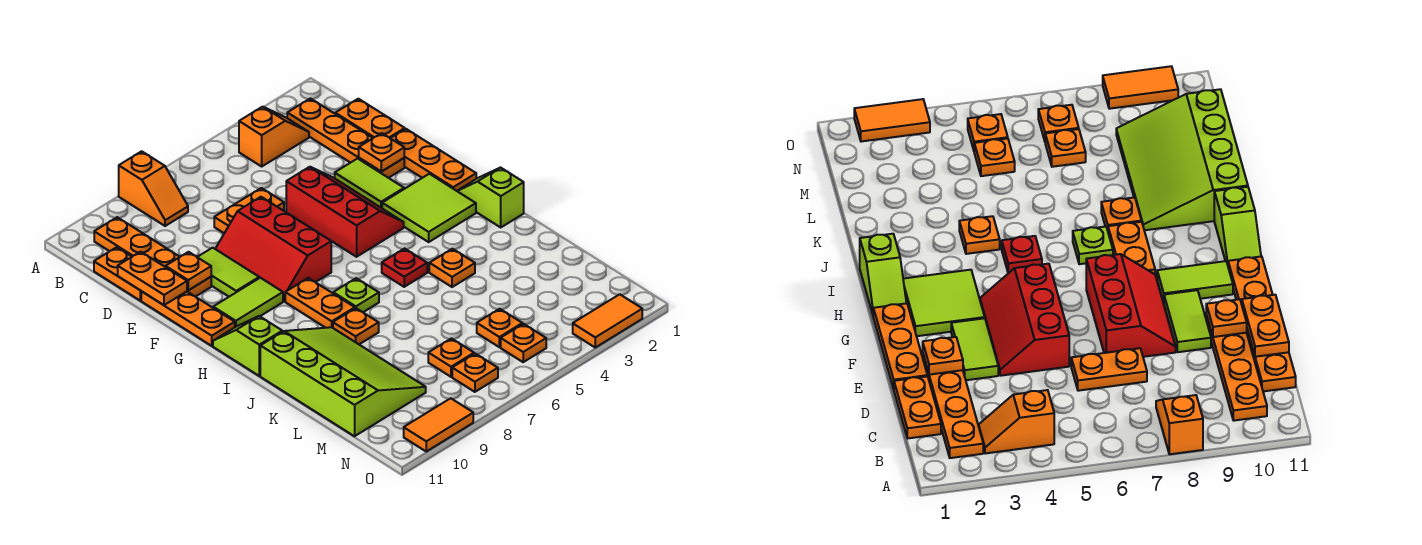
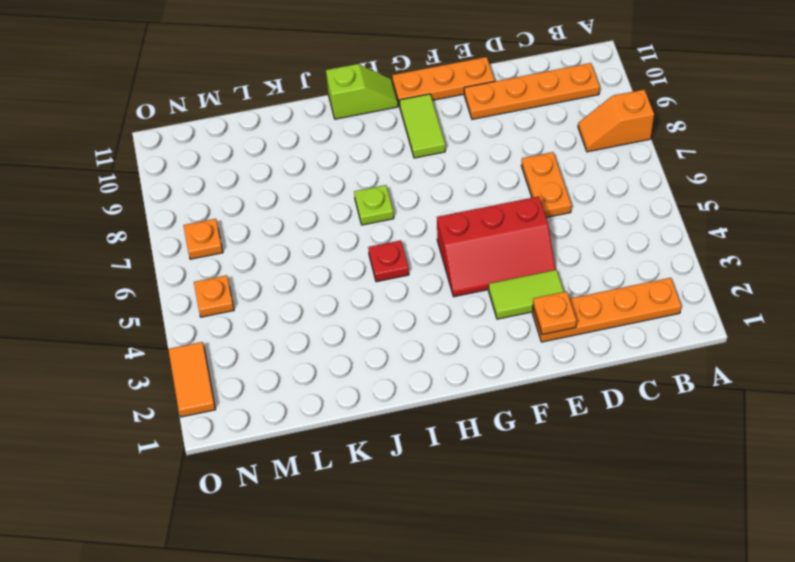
none -> orange slope B3:B4 level 1 top 4
none -> orange plate C1:D1 level 1
none -> orange plate C11:D11 level 1
none -> orange plate E1:G1 level 1

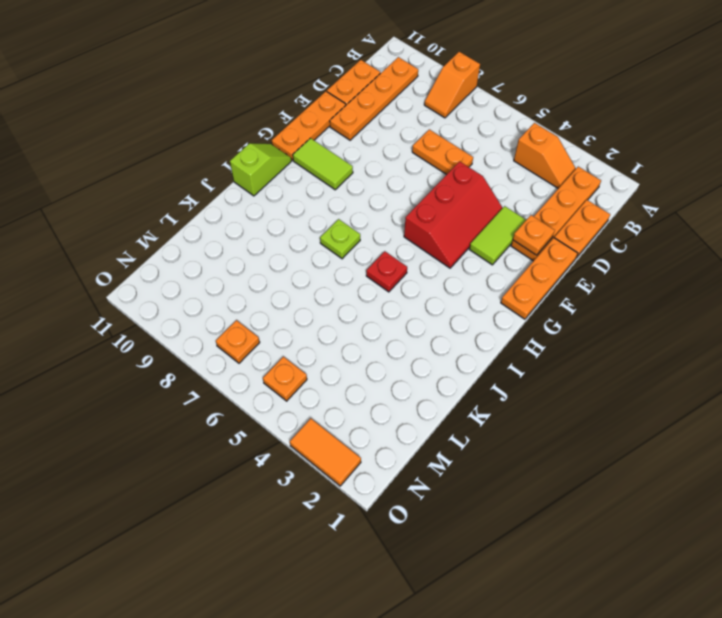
none -> red slope E7:G8 level 1 top 7
none -> lime tile E9:F9 level 1
none -> lime tile G2:H3 level 1
none -> lime slope H1:I1 level 1 top I

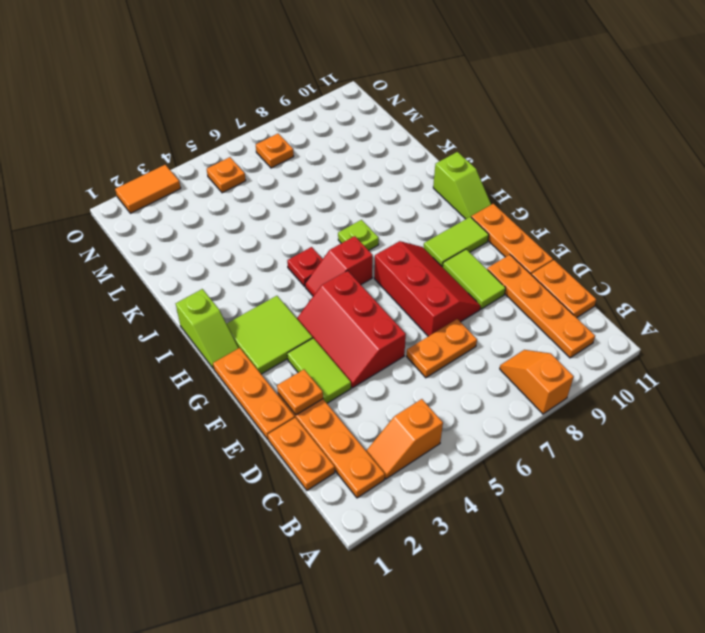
red slope H5:H6 level 1 top 6 -> none
none -> orange plate H8:I8 level 1
none -> orange plate J4 level 1
none -> orange plate J8 level 1
none -> lime slope J9:M11 level 1 top 11

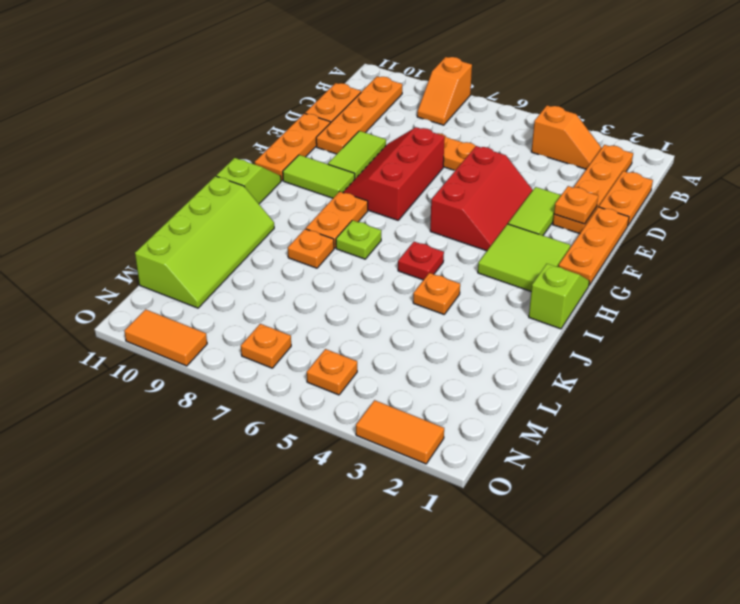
lime slope J10:M11 level 1 top 11 -> lime slope J9:M11 level 1 top 11
none -> orange plate M5 level 1
none -> orange plate M7 level 1
none -> orange plate D11:E11 level 2
none -> orange plate E10 level 2

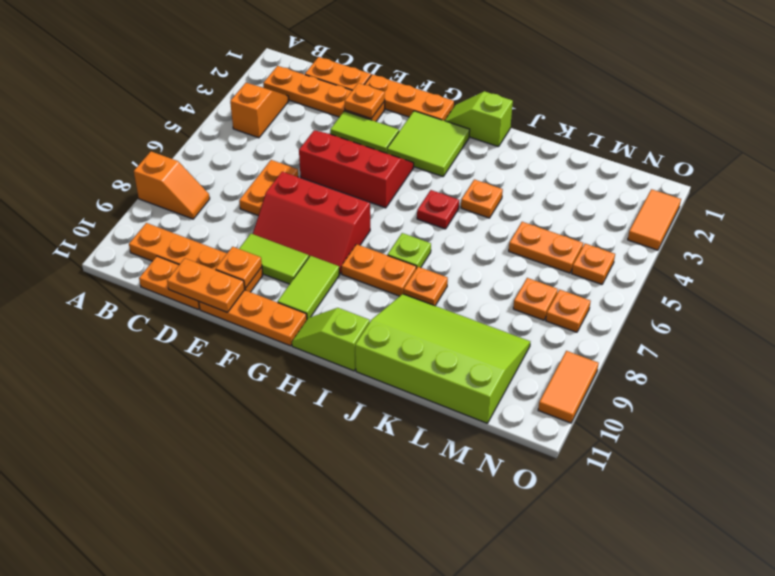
orange plate L5:M5 level 1 -> orange plate M5 level 1

